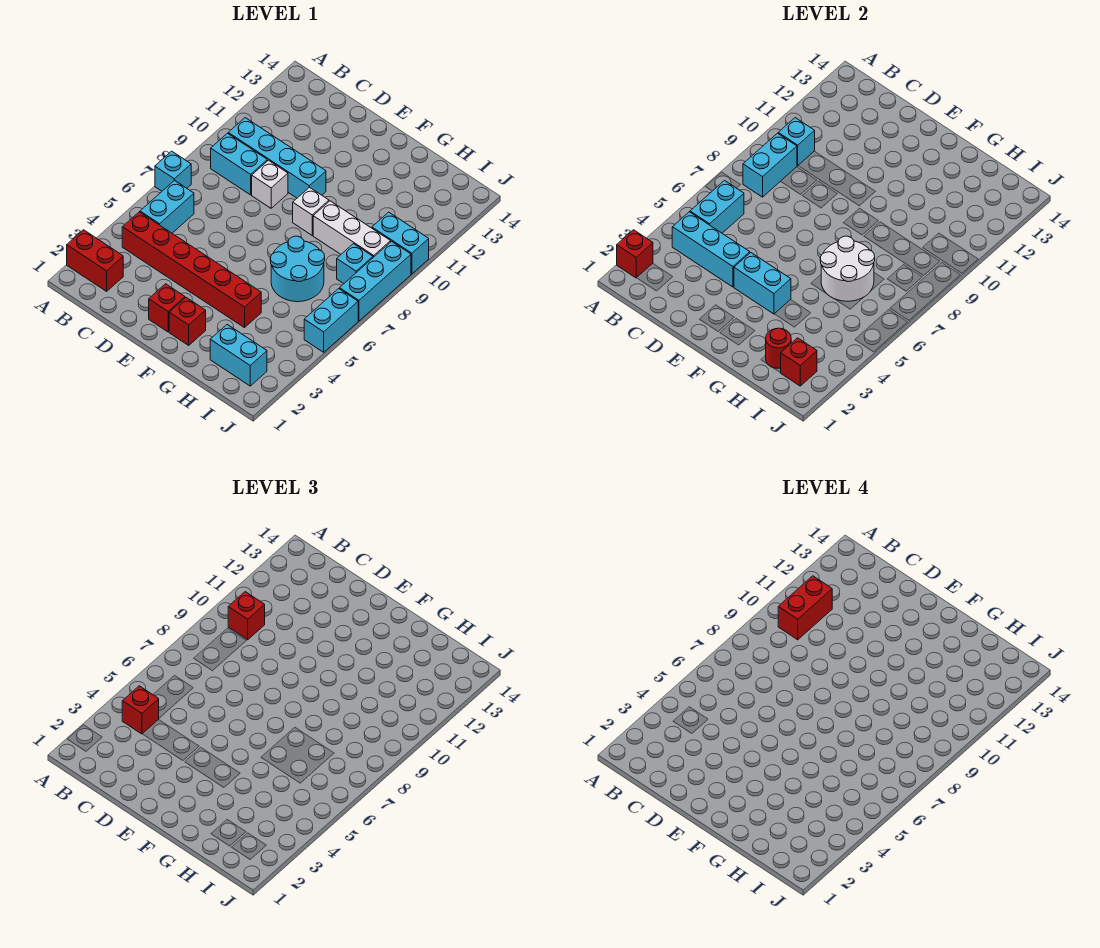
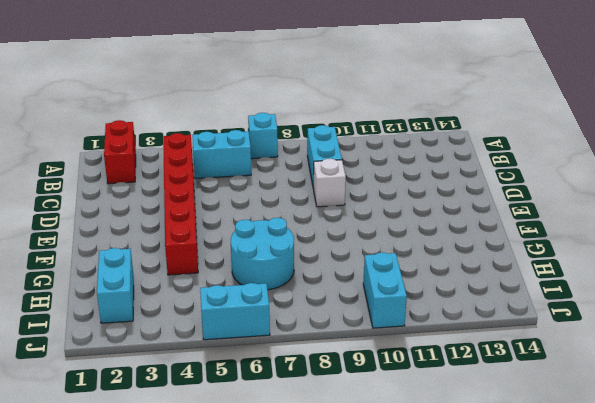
none -> cyan brick B10:E10 level 1
none -> red brick E2 level 1
none -> red brick F2 level 1

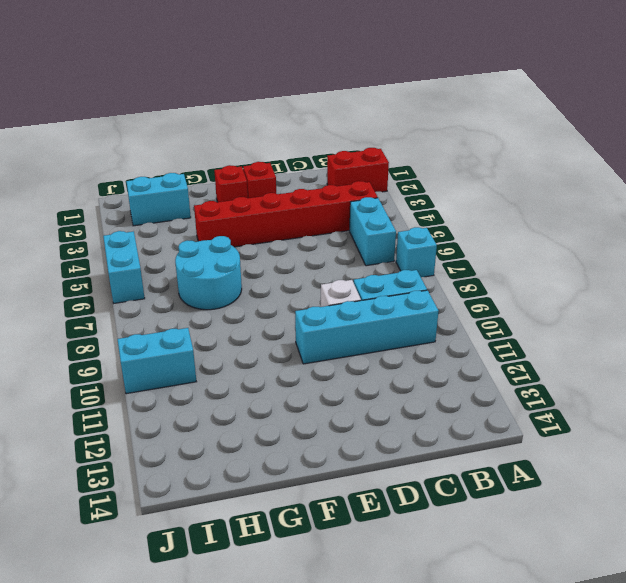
none -> white brick F9 level 1
none -> white brick G9:I9 level 1
none -> cyan brick I8 level 1

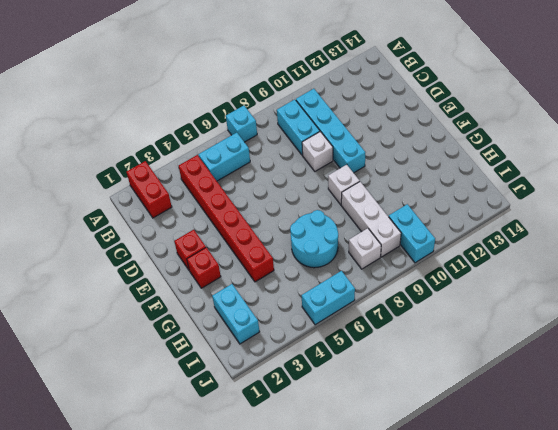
white brick I8 level 1 -> cyan brick I8 level 1
none -> cyan brick J7:J9 level 1
none -> red brick A2 level 2
none -> cyan brick B4:D4 level 2

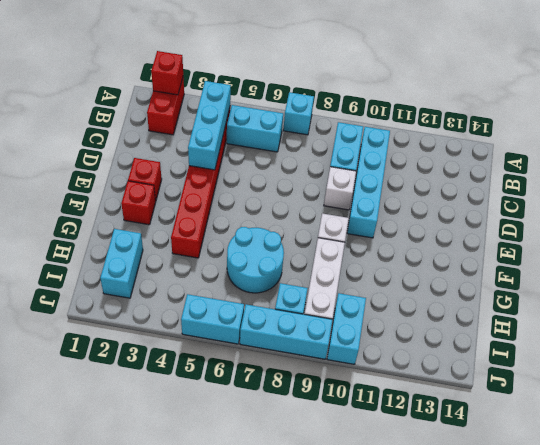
none -> cyan brick B5:B6 level 2
none -> cyan brick B8:B9 level 2
none -> cyan brick B10 level 2

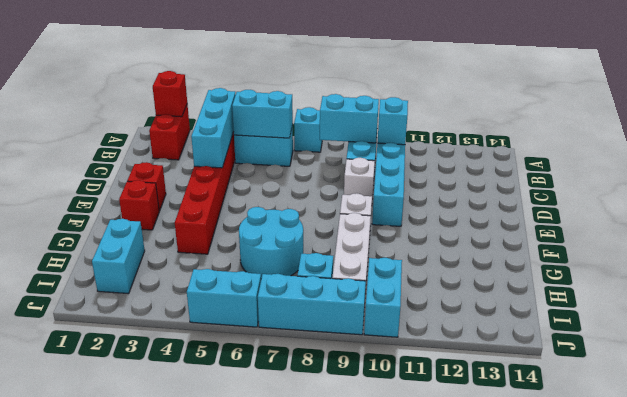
none -> cyan brick E4:F4 level 2
none -> white round brick G6:H7 level 2
none -> red round brick H2 level 2

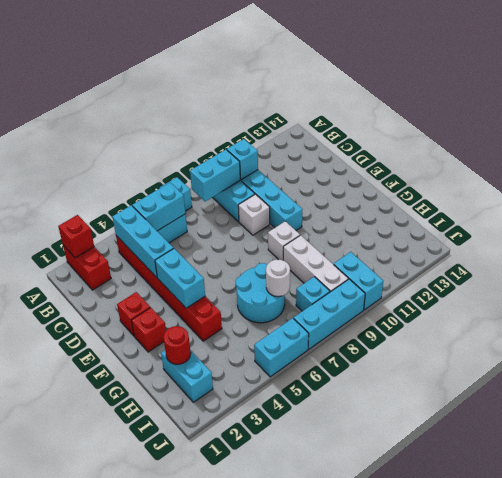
white round brick H7 level 2 -> white round brick G6:H7 level 2
none -> red brick I2 level 2
none -> red brick B4 level 3
none -> red brick B10 level 3

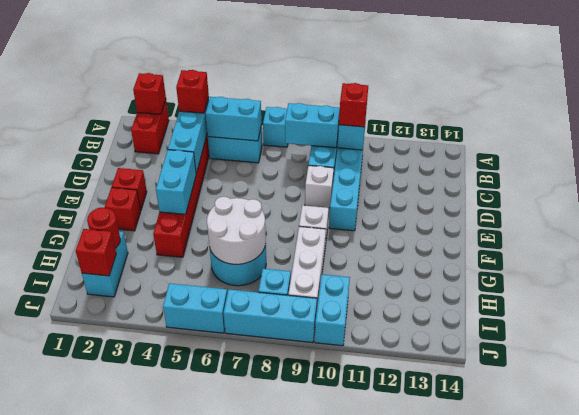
none -> red brick B10:B11 level 4

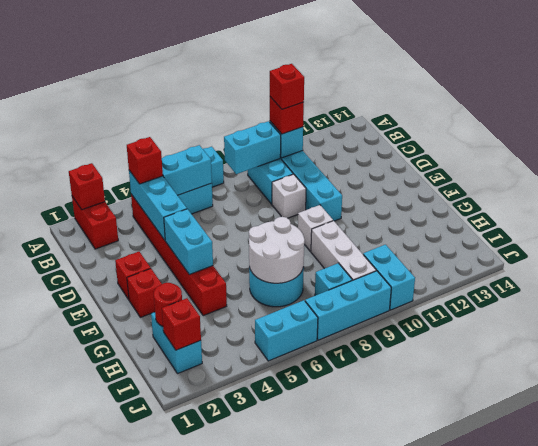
red brick B10 level 4 -> red brick B10:B11 level 4

